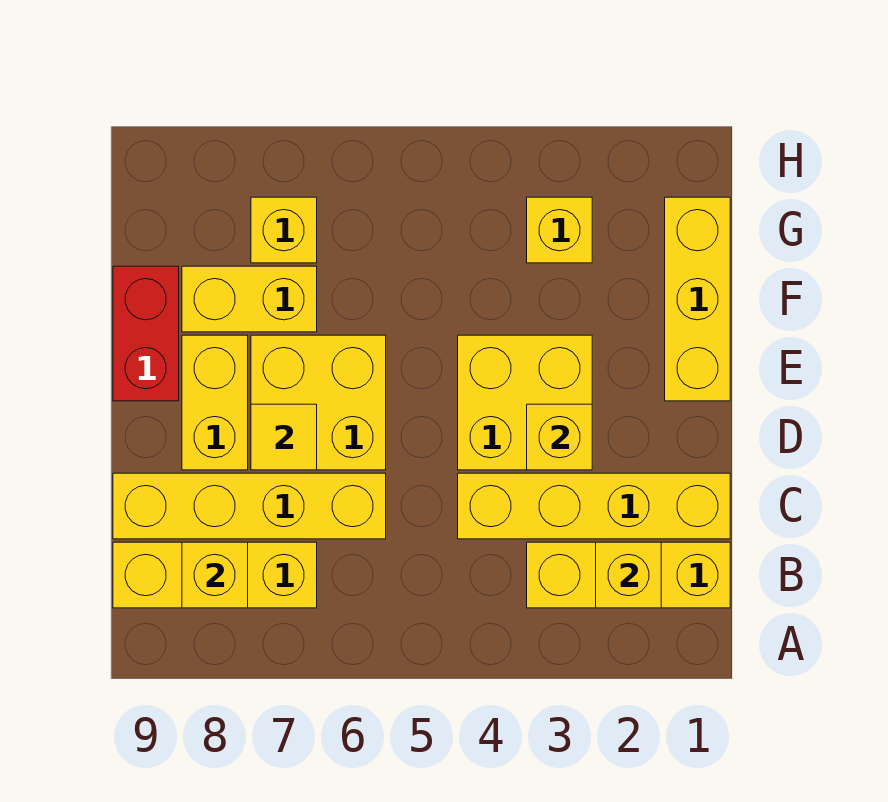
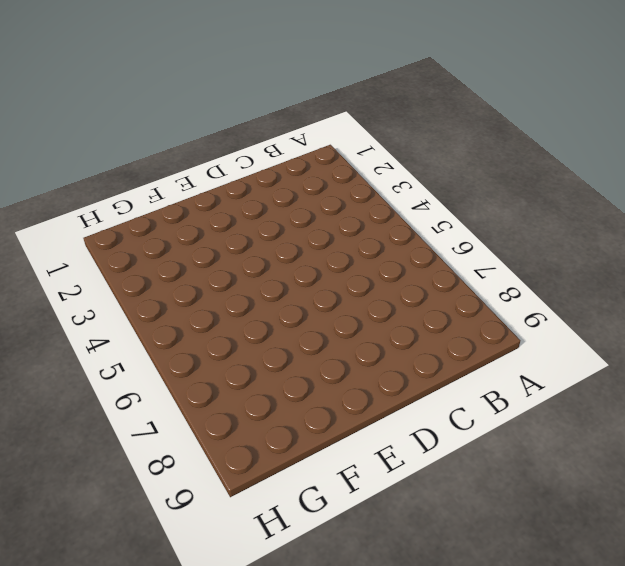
none -> yellow brick B1:B3 level 1
none -> yellow brick B7:B9 level 1
none -> yellow brick C1:C4 level 1

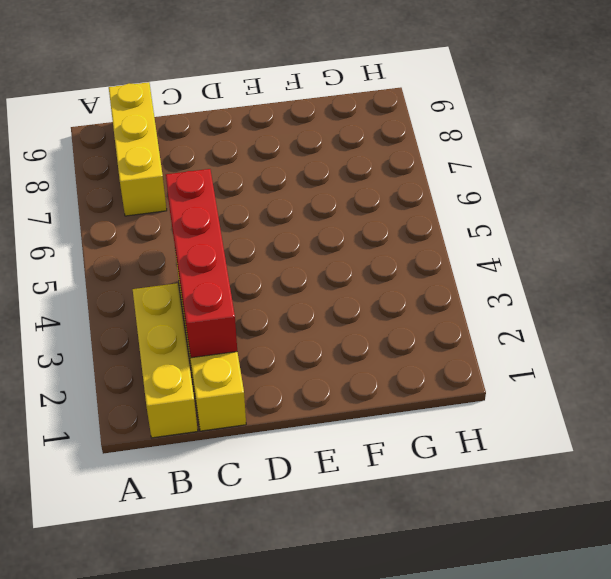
red brick C2:C5 level 2 -> none
none -> yellow brick C6:C9 level 1
none -> yellow brick D3:E4 level 1
none -> yellow brick D6:E7 level 1

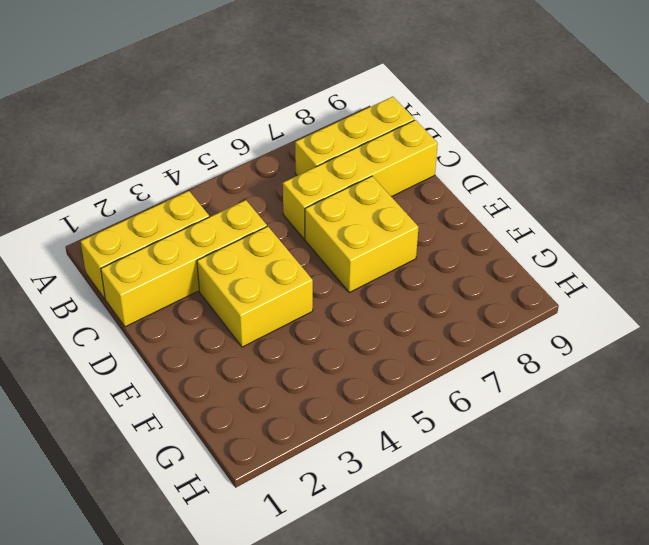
none -> yellow brick D8:E8 level 1
none -> yellow brick E1:G1 level 1
none -> red brick E9:F9 level 1

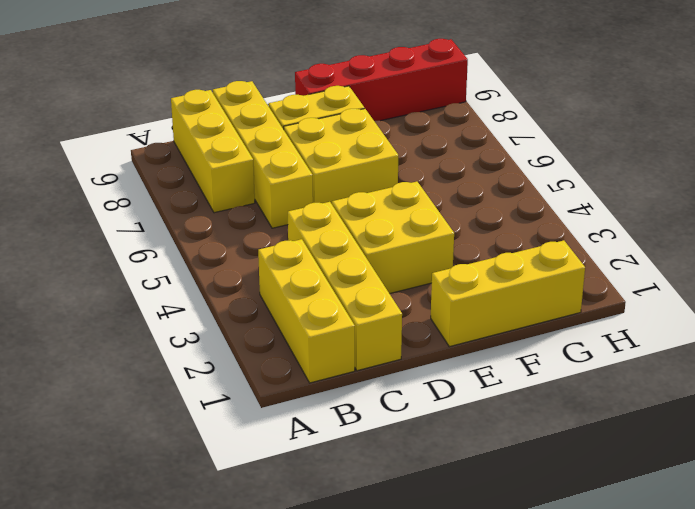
red brick E9:H9 level 1 -> red brick E9:F9 level 1
none -> yellow brick F7:F8 level 1
none -> yellow brick G3 level 1
none -> yellow brick G7 level 1

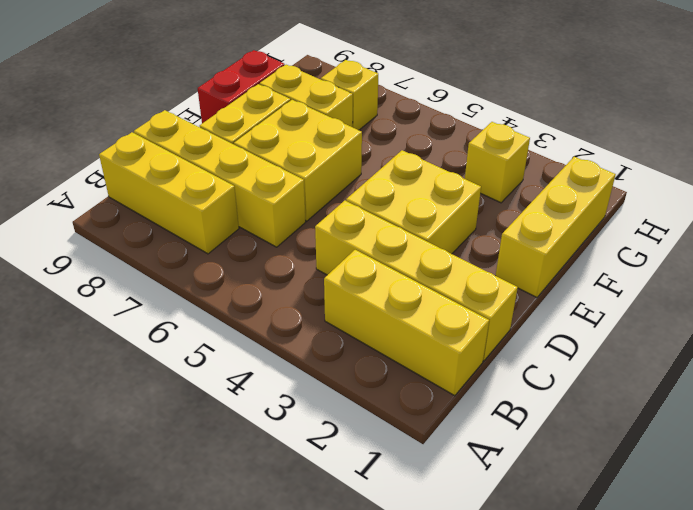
none -> yellow brick B2 level 2
none -> yellow brick B8 level 2
none -> yellow brick D3 level 2

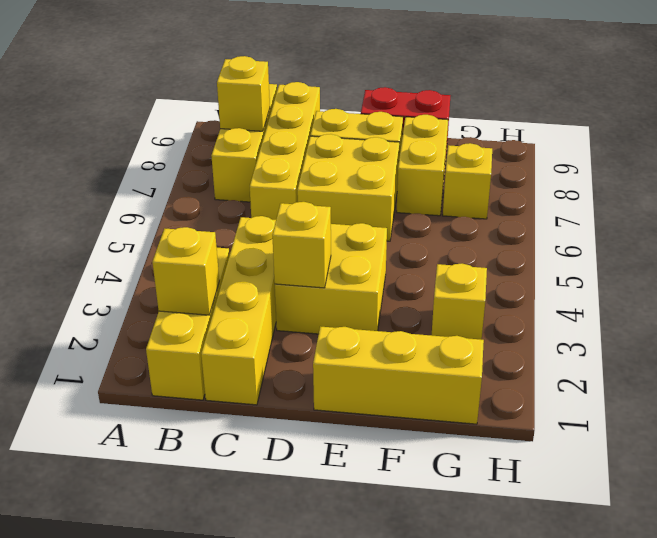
none -> yellow tile D7 level 2

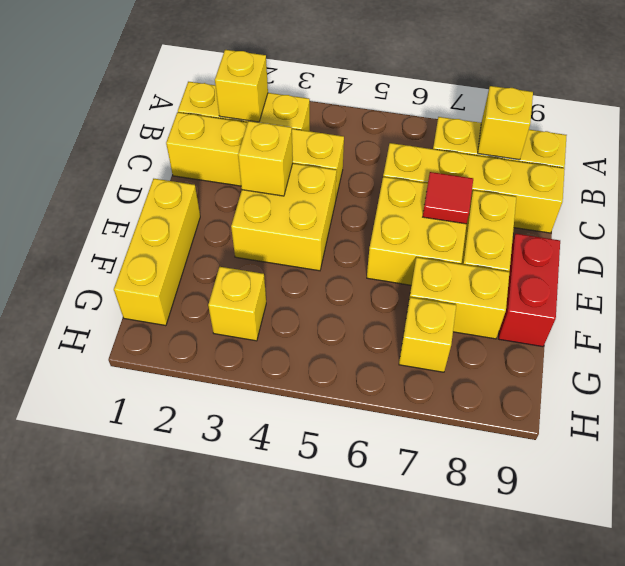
red tile D7 level 2 -> yellow tile D7 level 2

